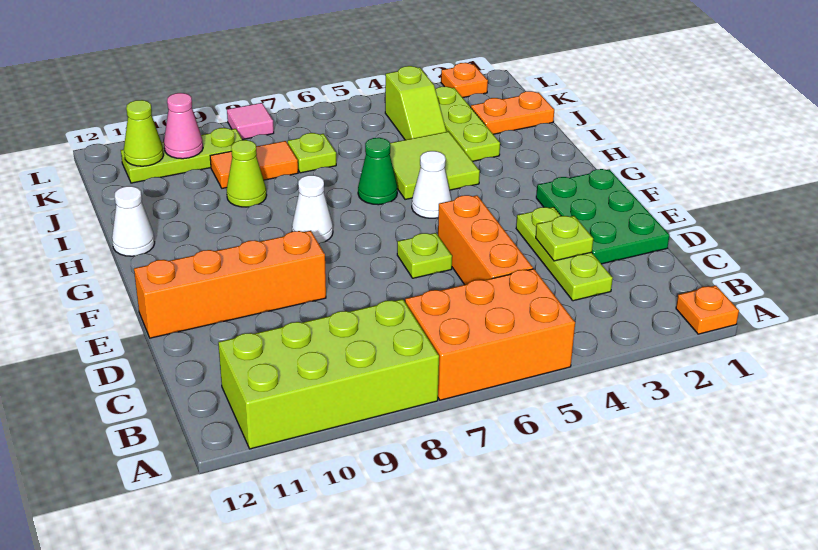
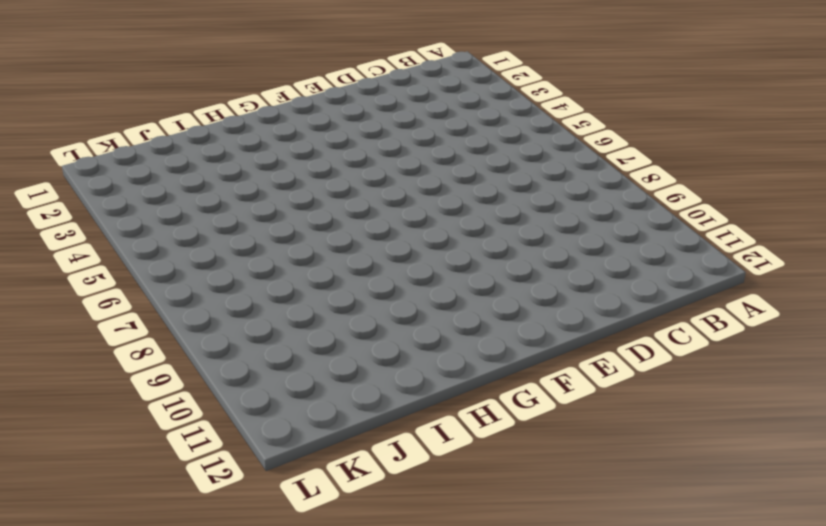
none -> orange plate A1 level 1
none -> orange brick A5:B7 level 1
none -> lime brick A8:B11 level 1

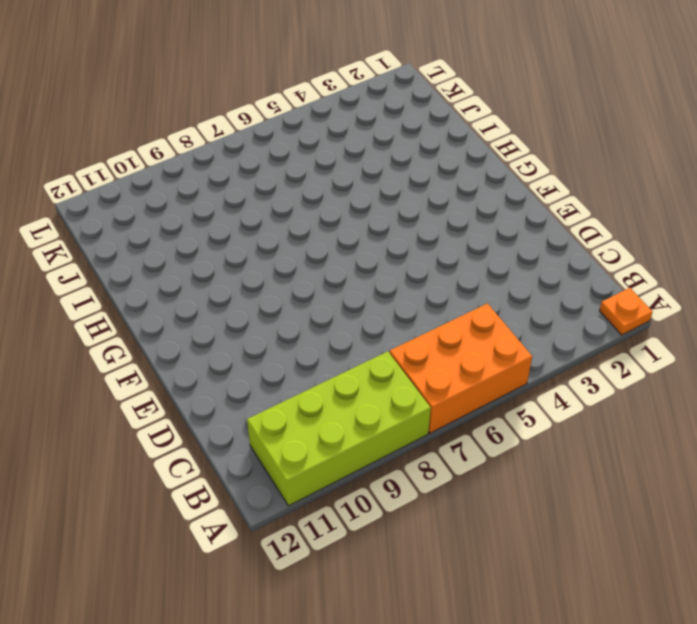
none -> lime plate C3:E3 level 1
none -> orange brick C5:E5 level 1
none -> green plate D1:F2 level 1

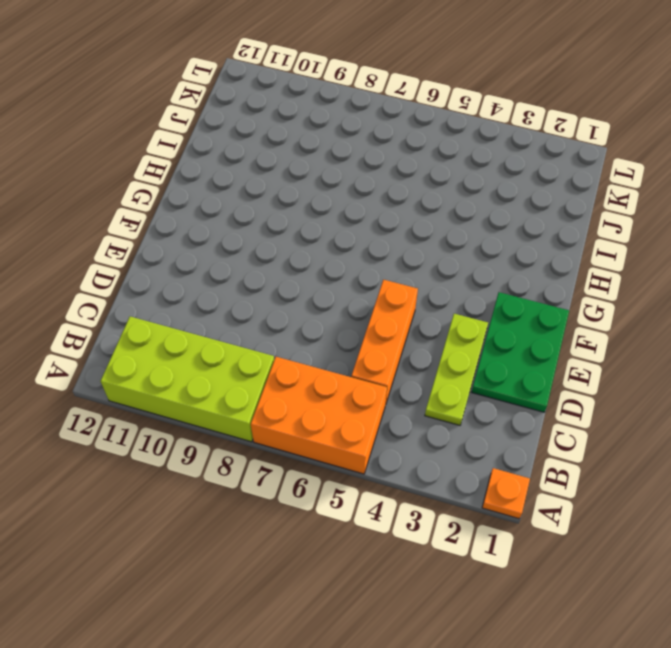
none -> lime plate E6 level 1
none -> orange brick E9:E12 level 1
none -> white cone G5 level 1

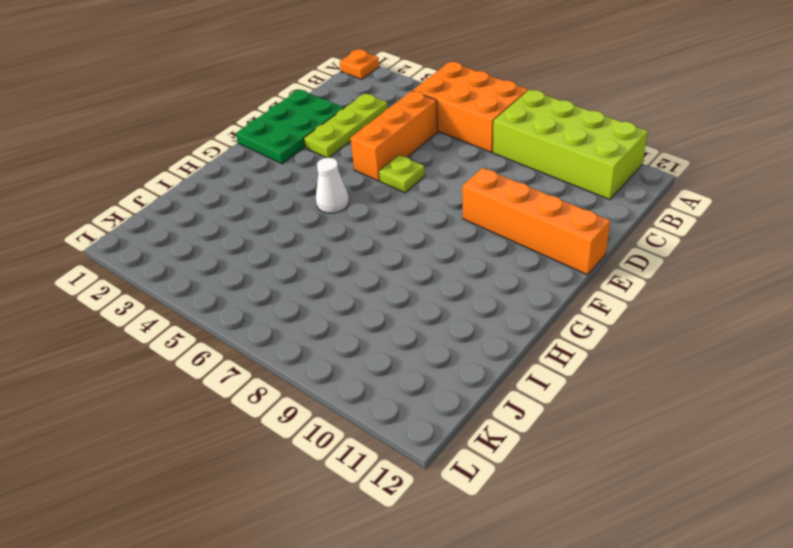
none -> white cone G8 level 1
none -> lime tile H4:I5 level 1
none -> green cone H6 level 1

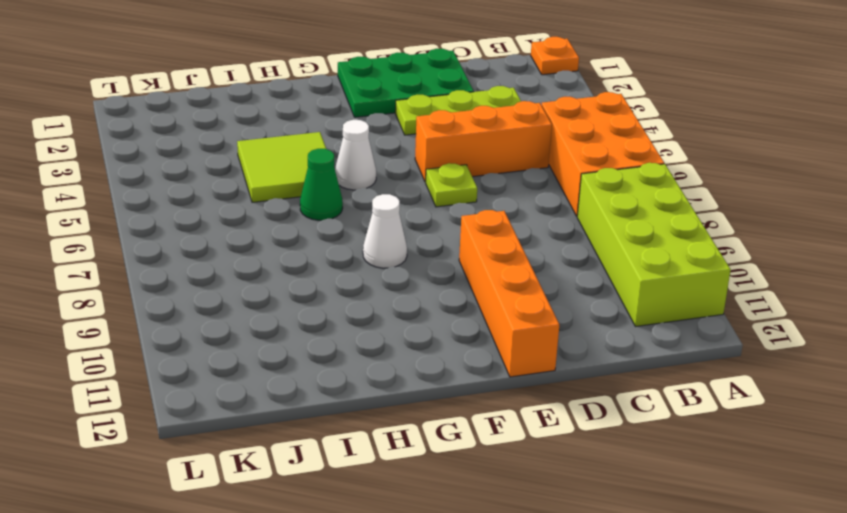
none -> white cone H12 level 1
none -> lime plate I3:K3 level 1
none -> lime cone I9 level 1

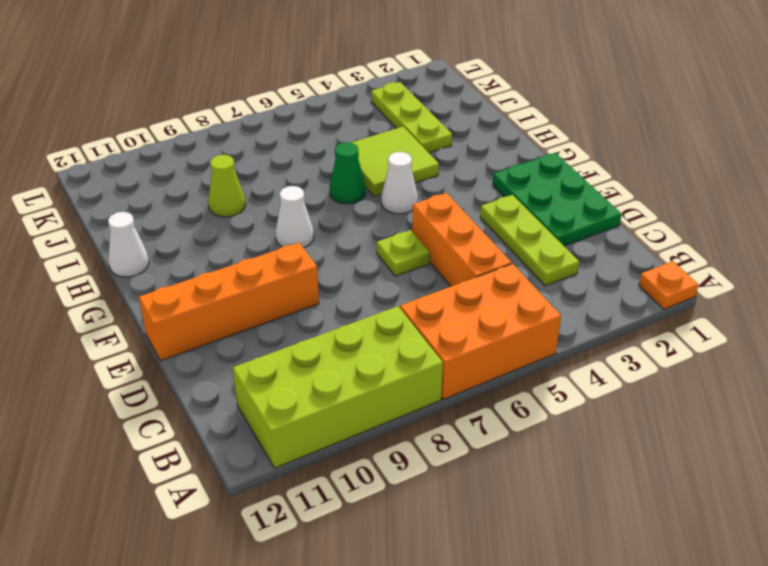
none -> orange plate J1:J2 level 1
none -> lime slope J4:K4 level 1 top K
none -> lime plate J7 level 1

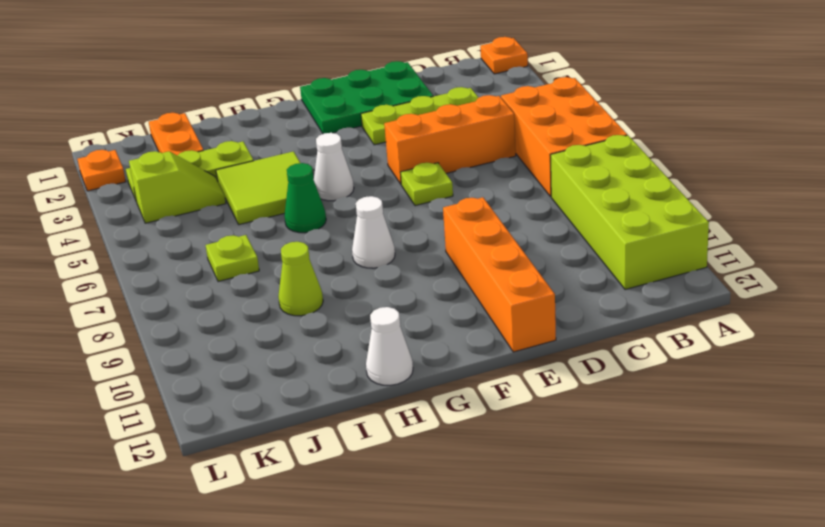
none -> orange tile J8:J9 level 1
none -> lime plate K9:K11 level 1
none -> pink tile L8 level 1

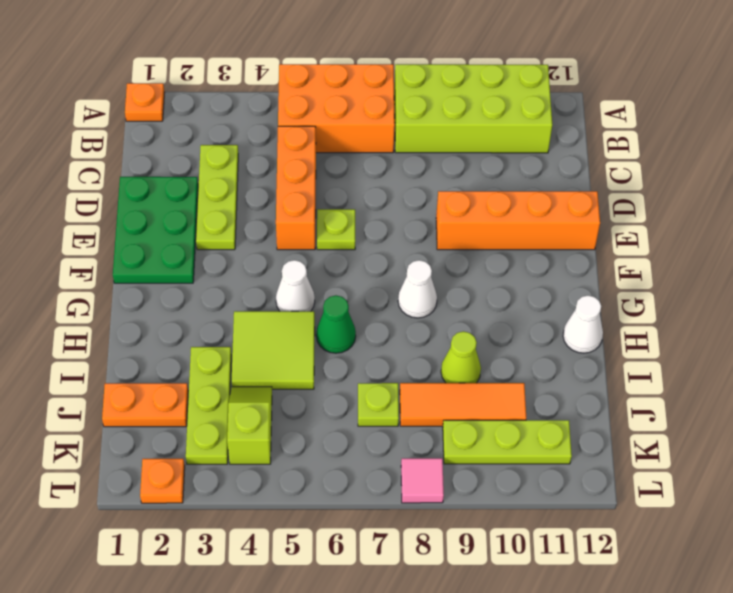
orange tile J8:J10 level 1 -> orange tile J8:J9 level 1
none -> lime plate D3 level 2
none -> pink cone K10 level 2
none -> lime cone K11 level 2

